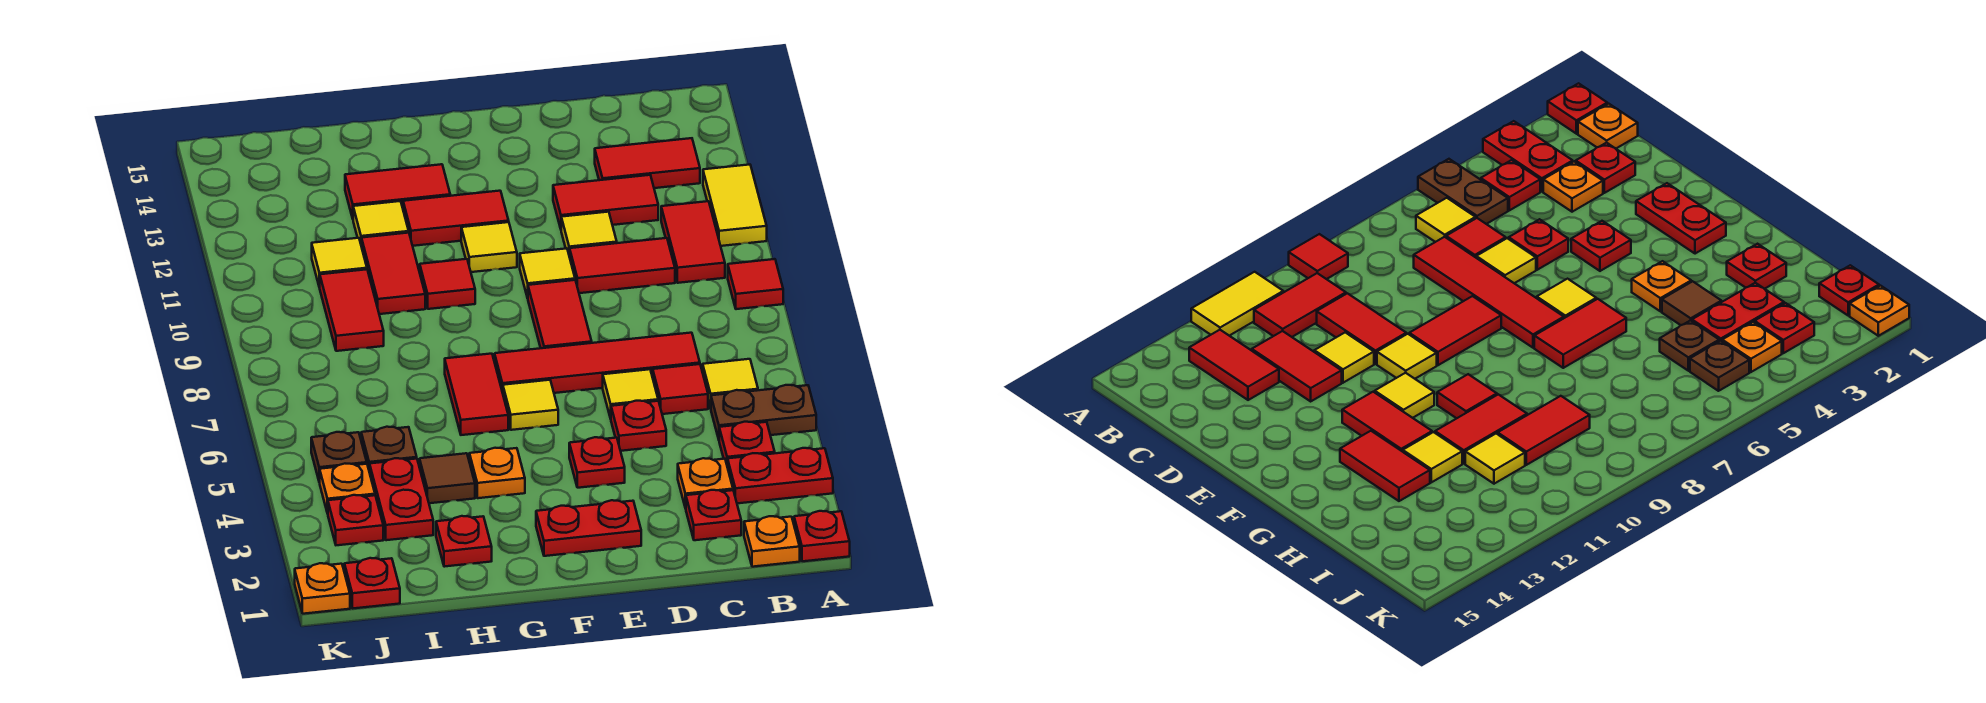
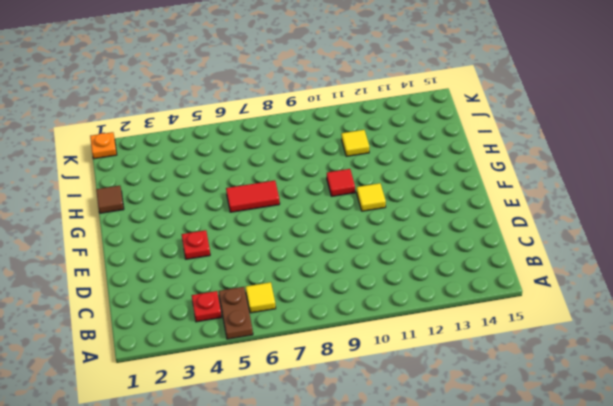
brown tile H1 level 1 -> brown tile H4 level 1
none -> red plate A1 level 1
none -> red plate A3:B3 level 1
none -> red tile A9 level 1
none -> yellow tile A11:A12 level 1

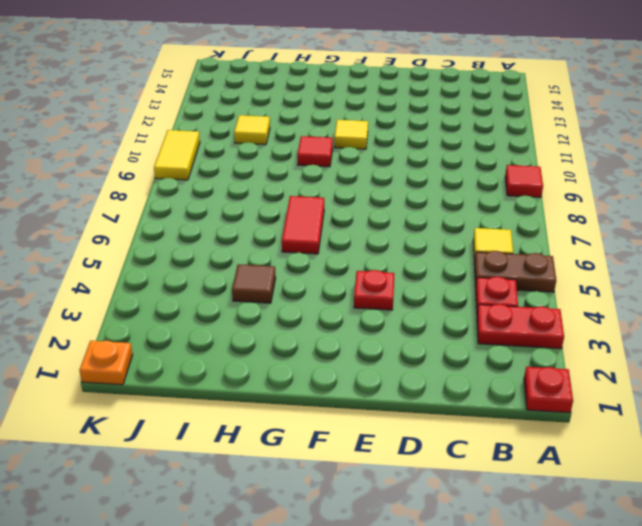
yellow tile K9:K10 level 1 -> yellow tile A11:A12 level 1
none -> orange plate B1 level 1
none -> red tile B10:B11 level 1
none -> red tile B13:C13 level 1
none -> red plate C2 level 1

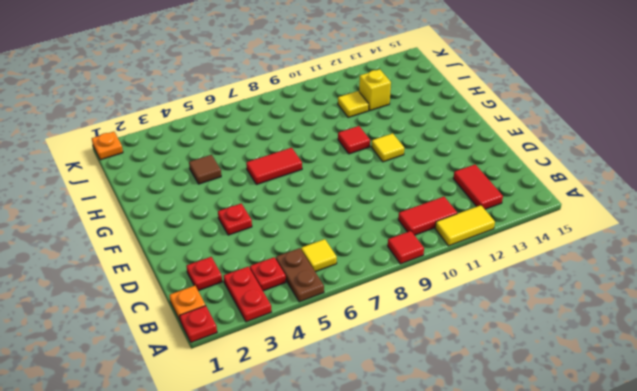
yellow brick I12 level 1 -> none
none -> orange plate C3 level 1
none -> red tile C6 level 1
none -> red tile C7:F7 level 1
none -> red tile C10:D10 level 1

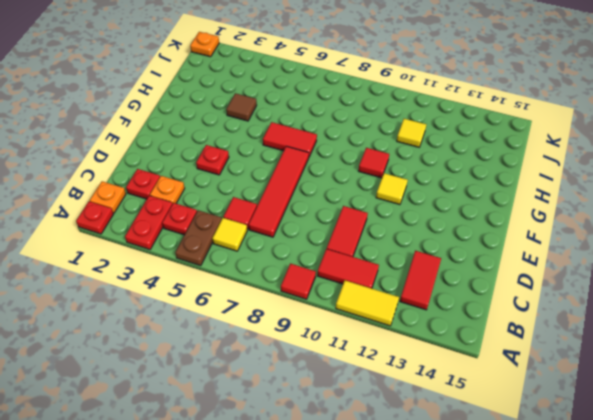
none -> red tile C12:D12 level 1
none -> red plate D5 level 1
none -> yellow tile D6 level 1
none -> yellow tile D11 level 1

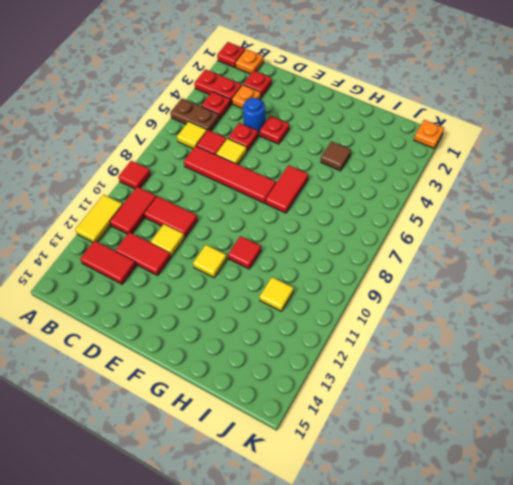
blue round brick D4 level 1 -> none
none -> red plate E2:F2 level 1
none -> red tile E8:E9 level 1
none -> yellow tile E10 level 1
none -> yellow tile F6 level 1

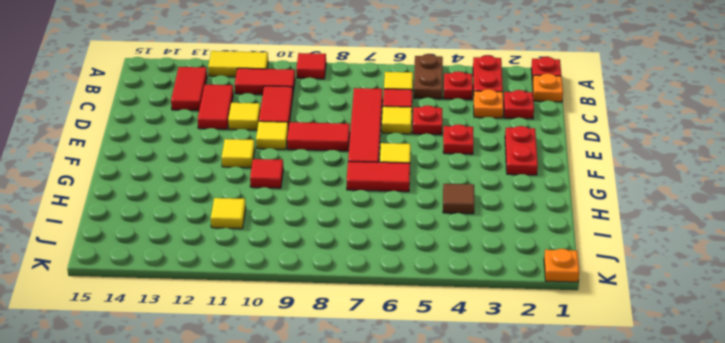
none -> red tile F12:G12 level 1
none -> orange plate G4 level 1
none -> red tile G13:H13 level 1
none -> red plate H2 level 1

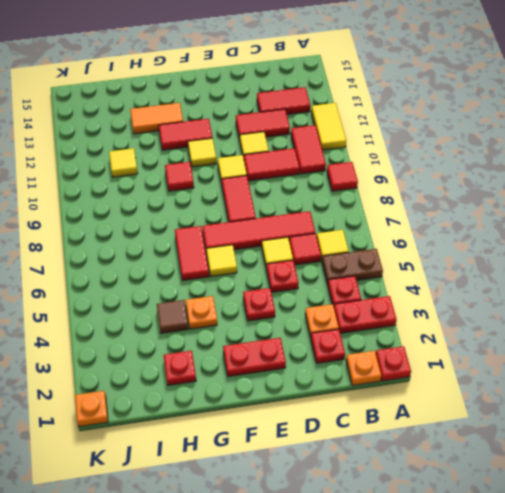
orange tile G13:H13 level 1 -> red tile G13:H13 level 1
none -> red tile H10:H11 level 1
none -> yellow tile H12 level 1
none -> red plate I3:I4 level 1
none -> brown plate I5 level 1

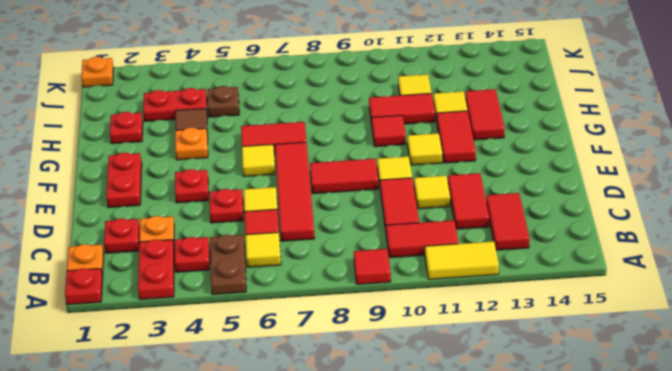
none -> red tile I9:I10 level 1
none -> red plate J1 level 1
none -> red plate J3 level 1
none -> orange plate J4 level 1

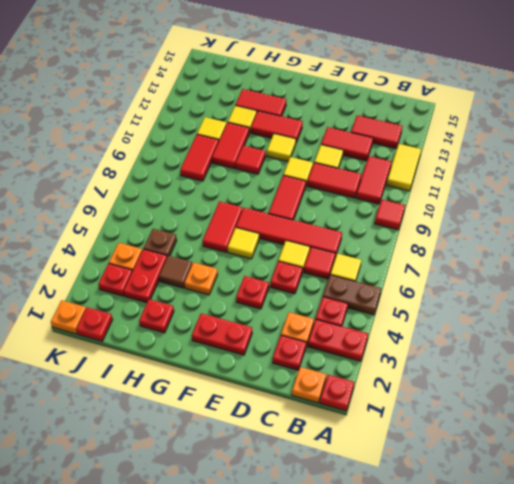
none -> brown plate J5 level 1

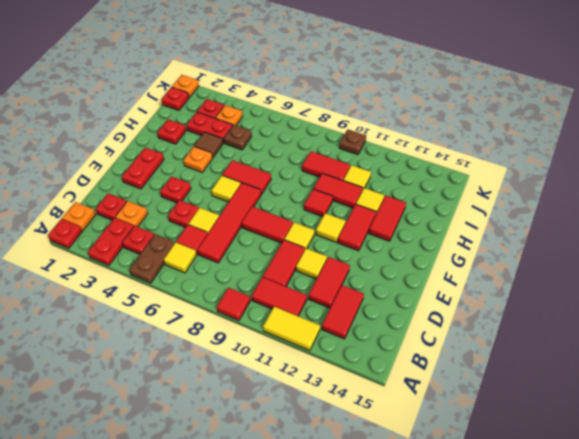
brown plate K10 level 1 -> brown plate J5 level 1

